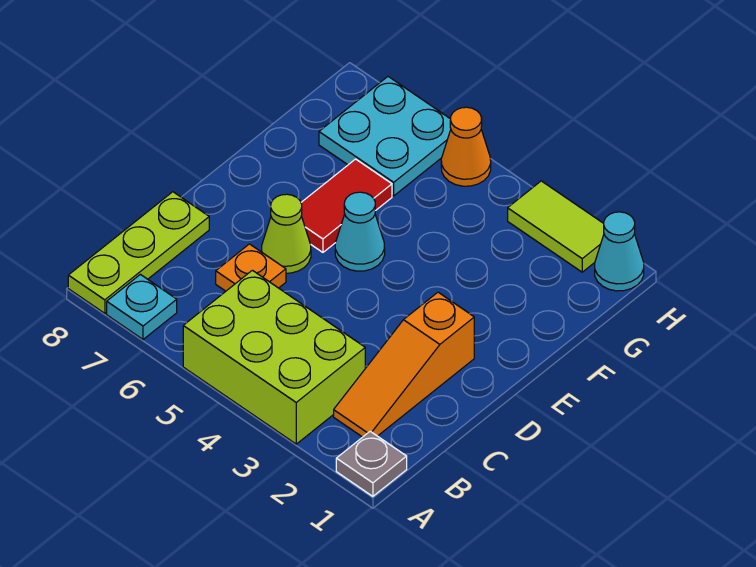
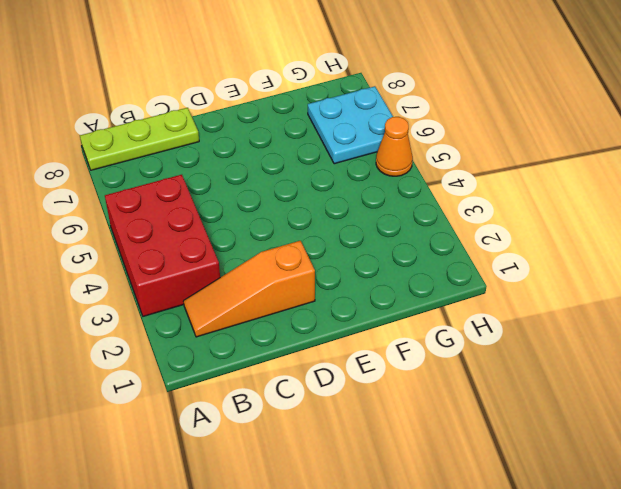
red brick A3:B5 level 1 -> lime brick A3:B5 level 1
none -> grey plate A1 level 1
none -> cyan plate A7 level 1
none -> orange plate C6 level 1

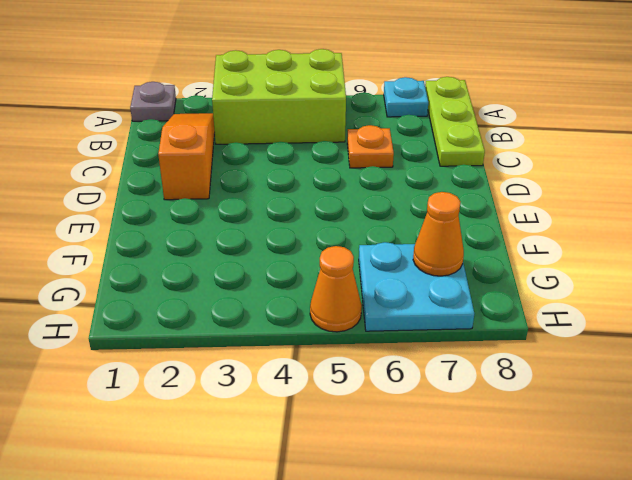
orange cone G7 level 2 -> none
none -> lime cone D6 level 1
none -> cyan cone E5 level 1
none -> red tile E6:F6 level 1

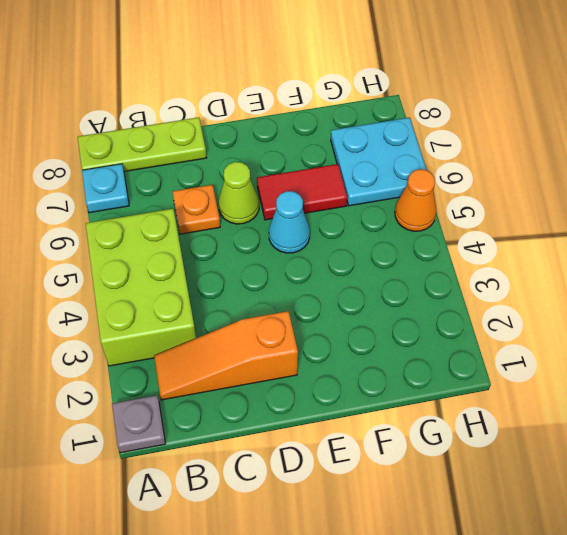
none -> cyan cone H1 level 1
none -> lime tile H2:H3 level 1

